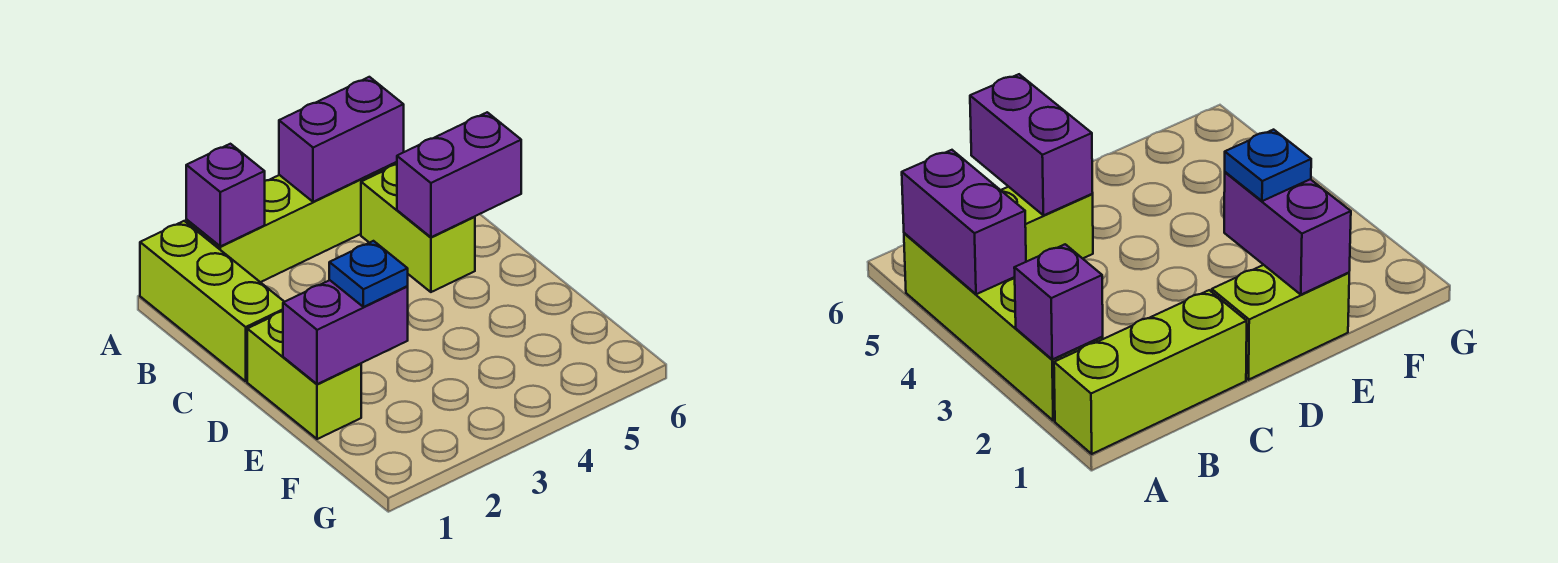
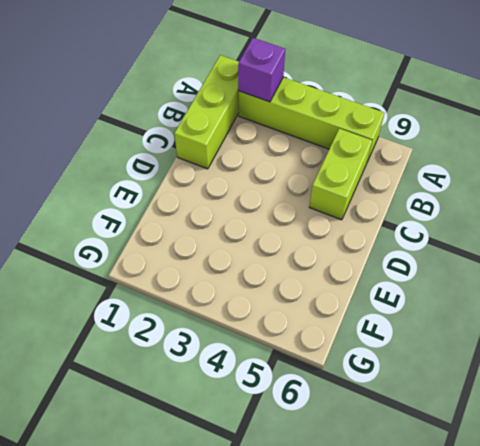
none -> lime brick D1:E1 level 1
none -> purple brick A4:A5 level 2

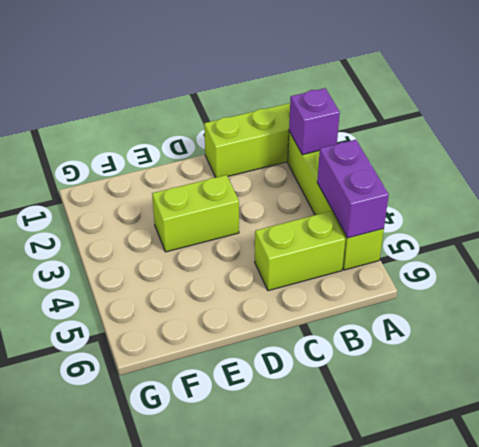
lime brick D3:E3 level 1 -> lime brick D1:E1 level 1
none -> purple brick C5:C6 level 2
none -> purple brick E1:E2 level 2

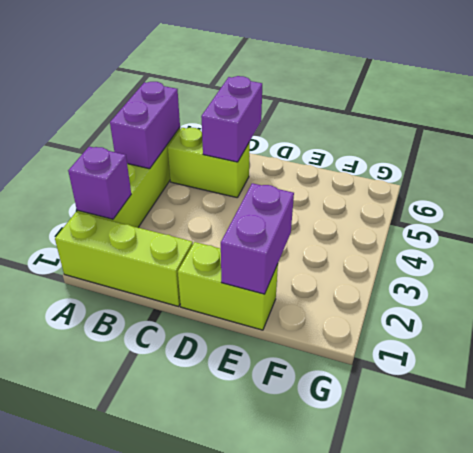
none -> blue plate E2 level 3

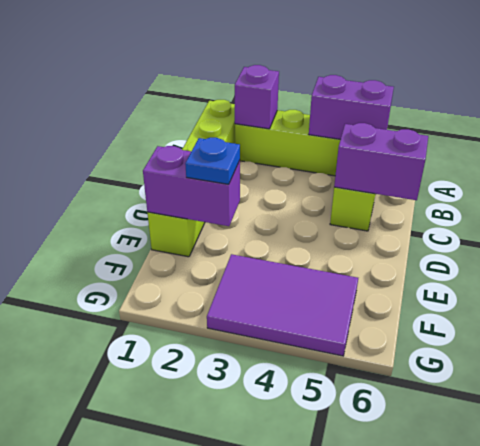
purple tile F3:G5 level 1 -> none

